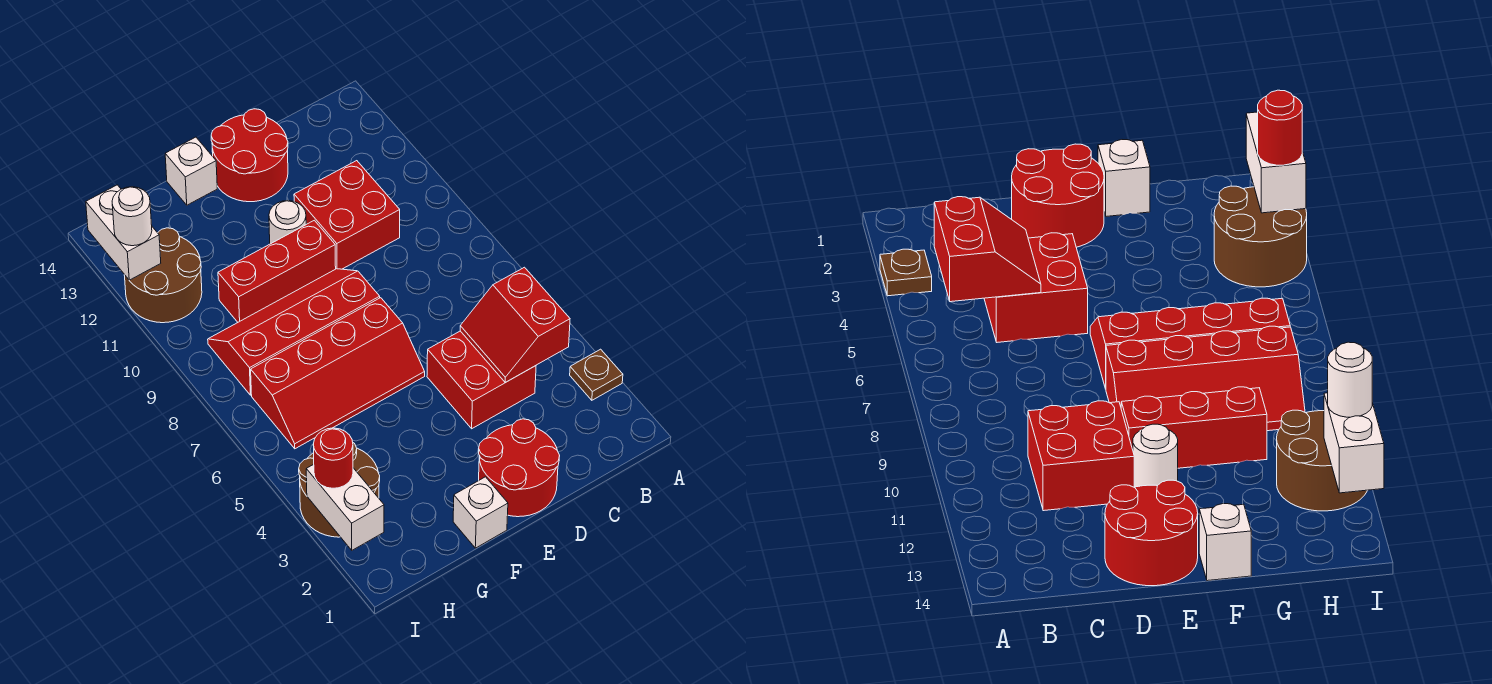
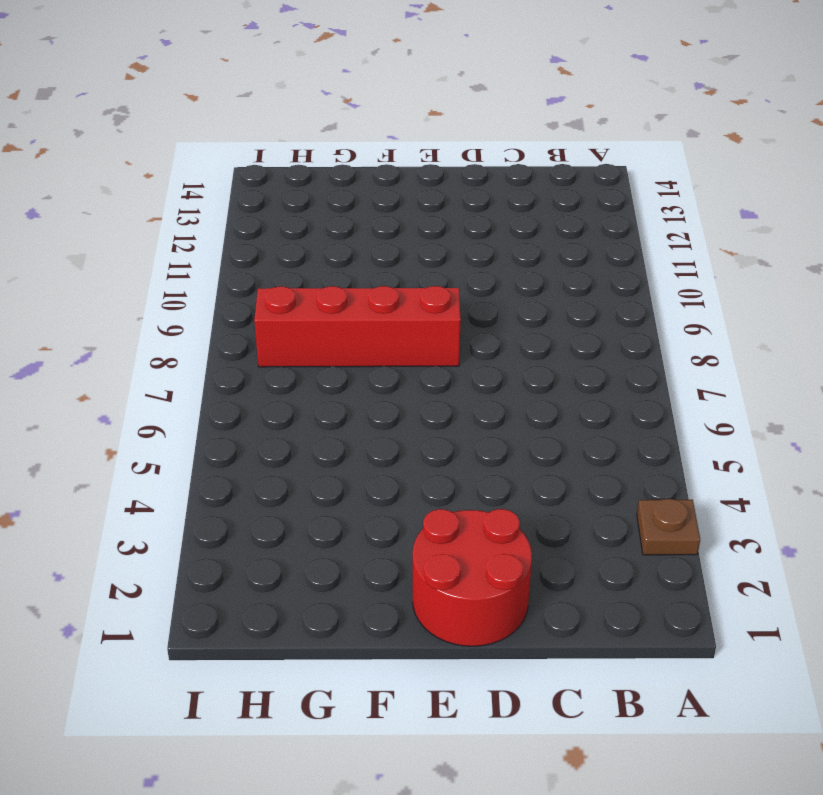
none -> red brick C4:D5 level 1
none -> red brick C10:D11 level 1
none -> red round brick D13:E14 level 1

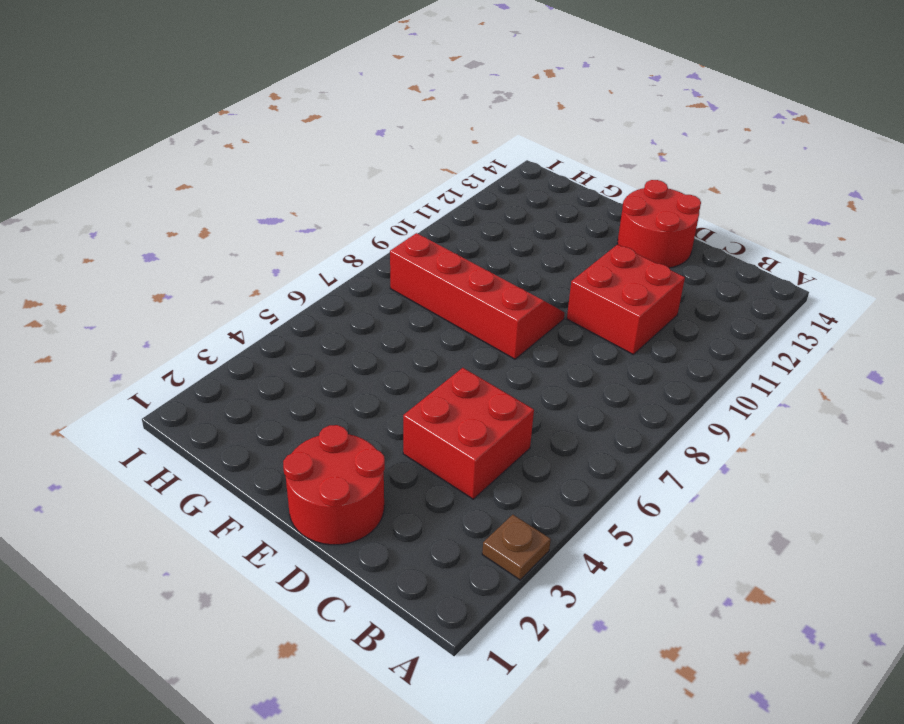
none -> red slope E6:H7 level 1 top 7
none -> red brick E10:G10 level 1
none -> white round brick E11 level 1

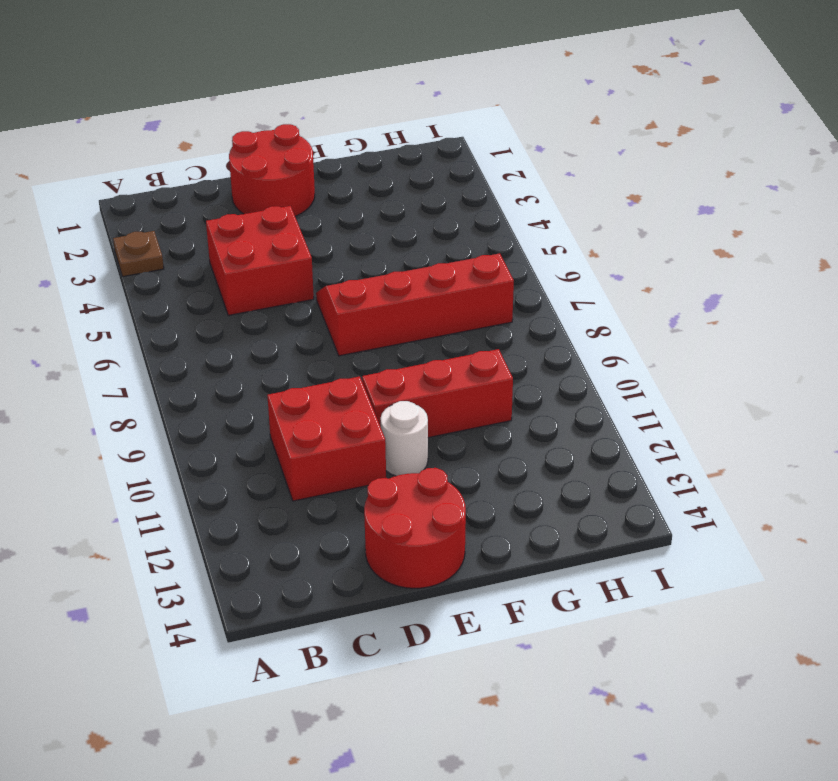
none -> red slope E8:H9 level 1 top 8
none -> white brick F1 level 1
none -> white brick F14 level 1

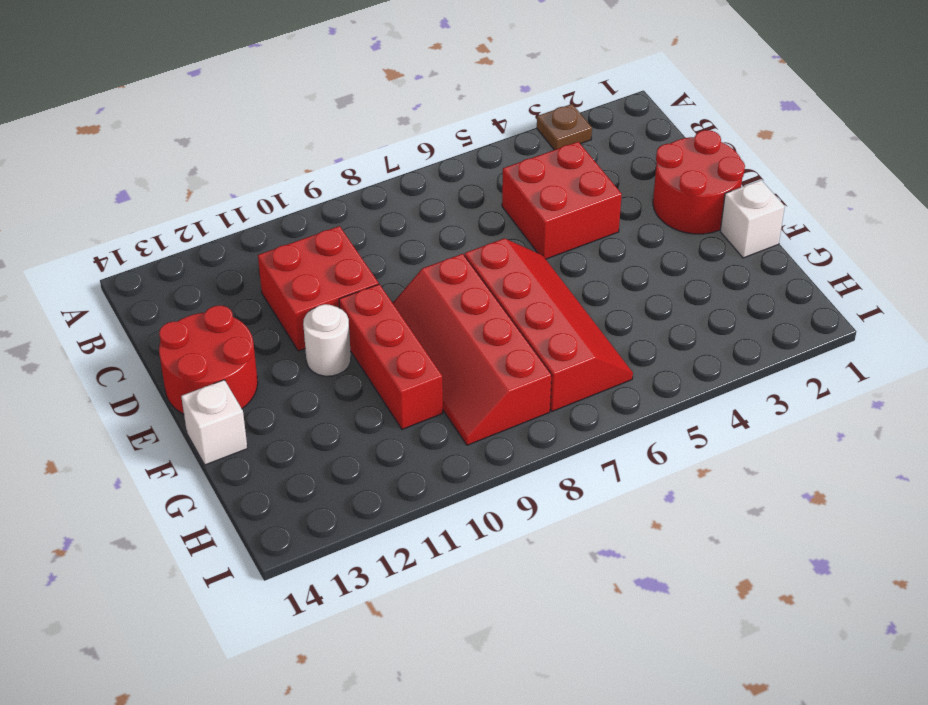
none -> brown round brick H3:I4 level 1
none -> brown round brick H11:I12 level 1
none -> red slope B4:C5 level 2 top B

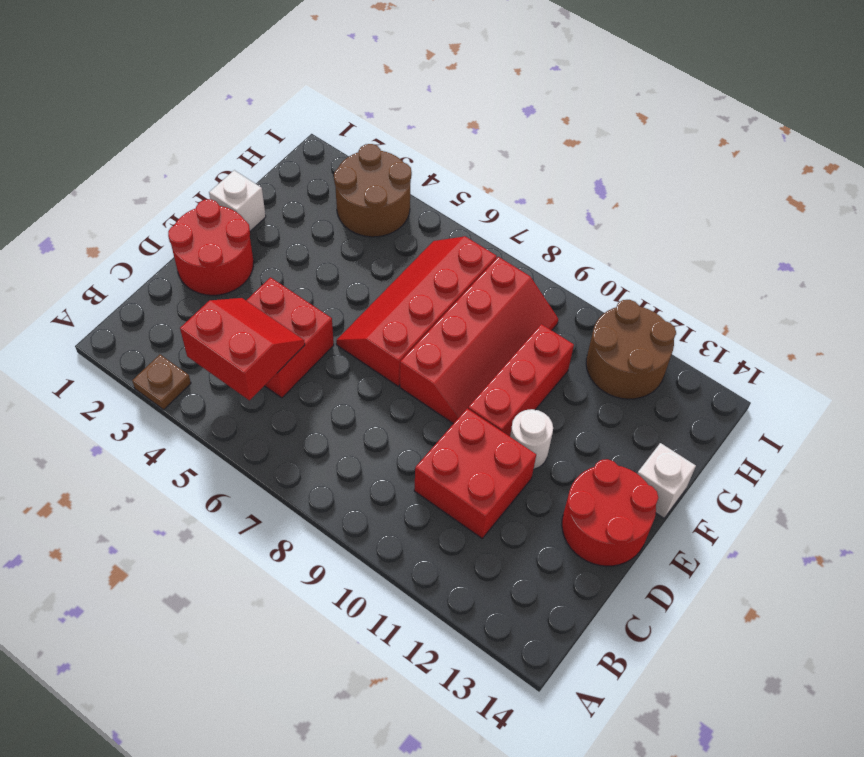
none -> white brick I2:I3 level 2
none -> white brick I12:I13 level 2
none -> red round brick I3 level 3

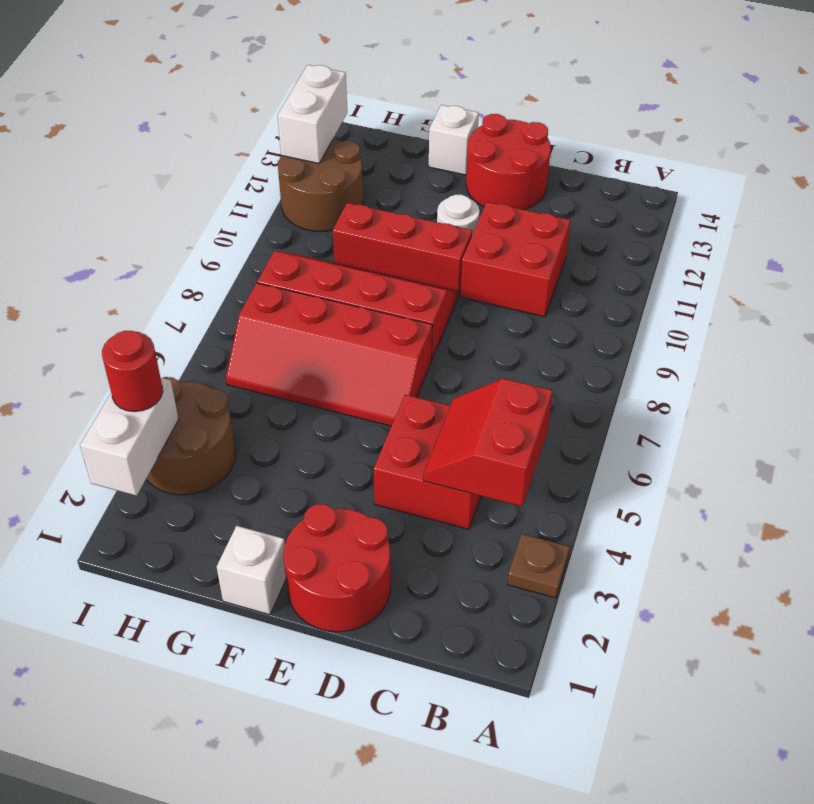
none -> white round brick I12 level 3

